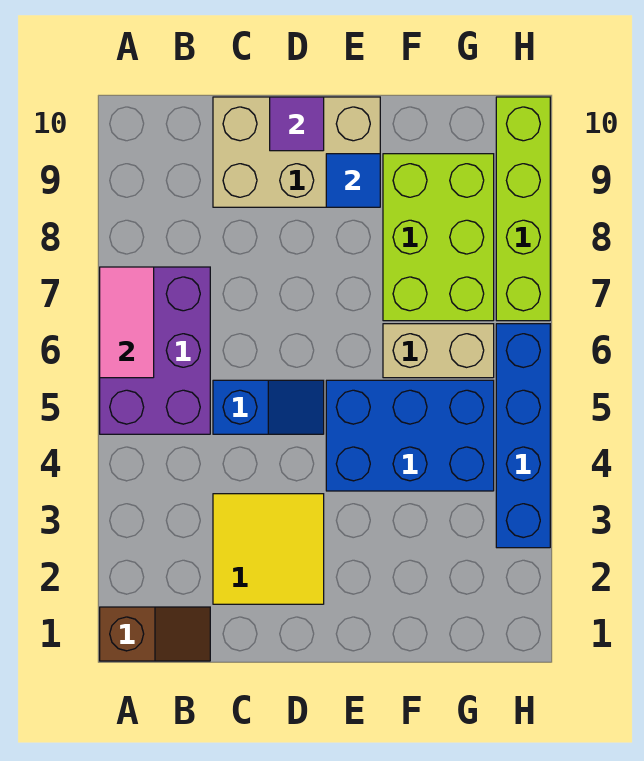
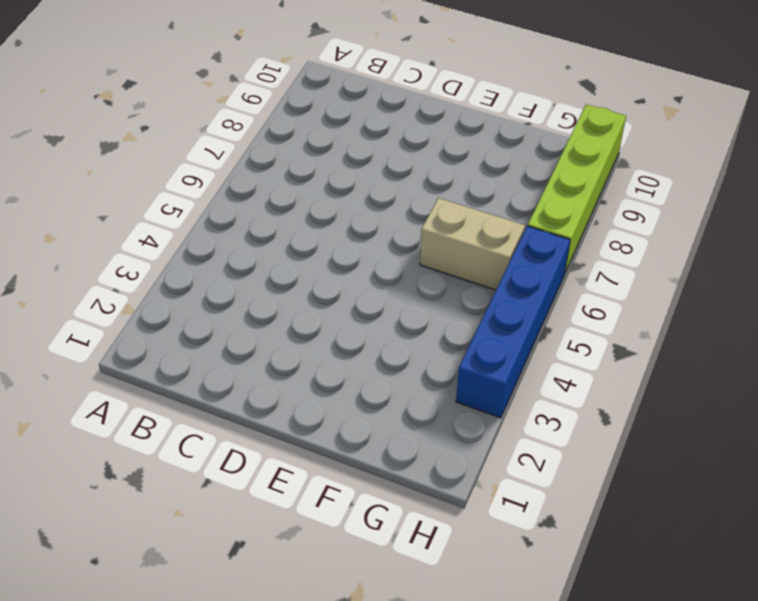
none -> brown slope A1:B1 level 1 top A
none -> purple brick A5:B7 level 1
none -> yellow tile C2:D3 level 1

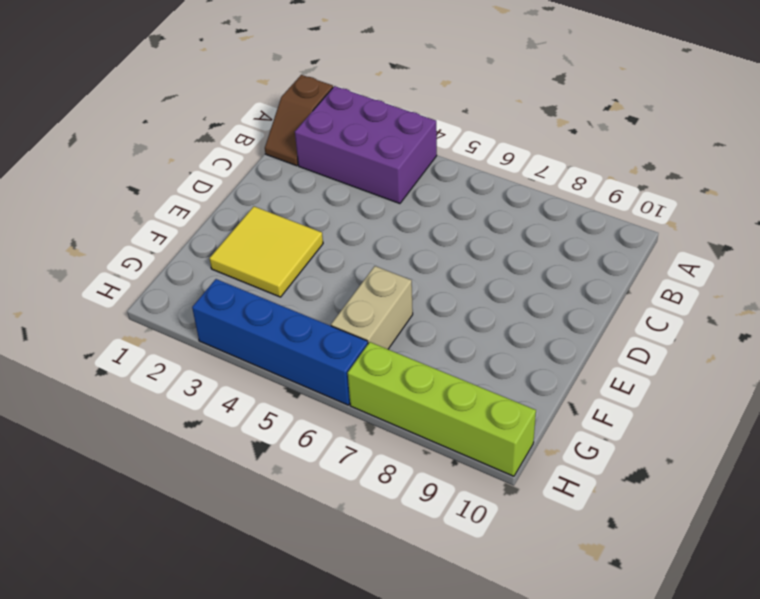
purple brick A2:B4 level 1 -> purple brick A5:B7 level 1
yellow tile E2:F3 level 1 -> yellow tile C2:D3 level 1
none -> blue slope C5:D5 level 1 top C
none -> tan brick C9:E10 level 1
none -> blue brick E4:G5 level 1

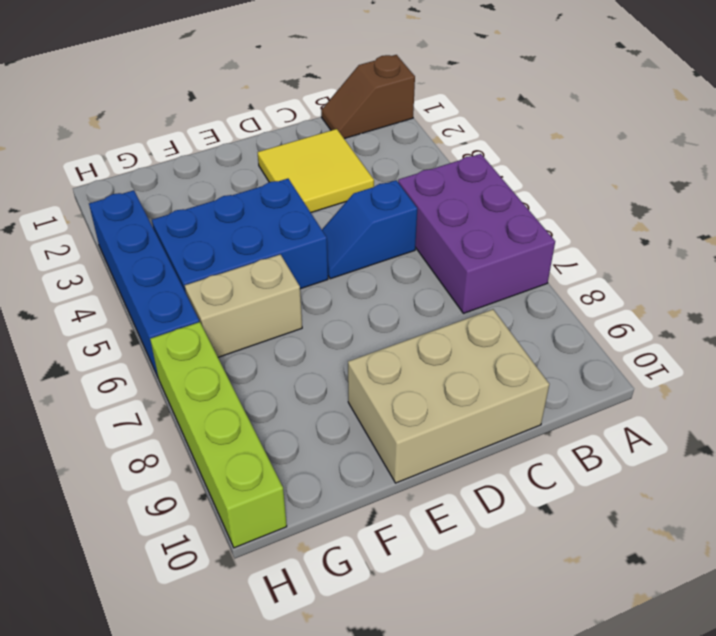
none -> lime brick F7:G9 level 1
none -> pink tile A6:A7 level 2
none -> purple tile D10 level 2

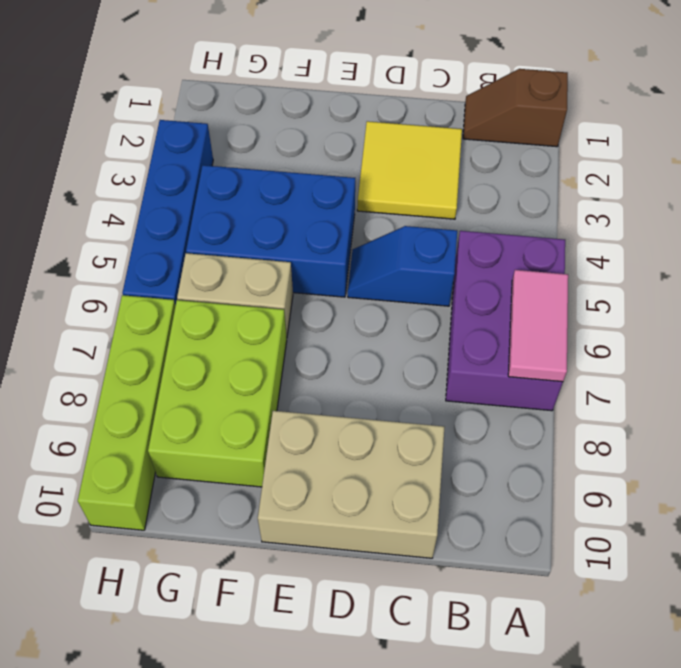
none -> purple tile D10 level 2
none -> blue tile E9 level 2

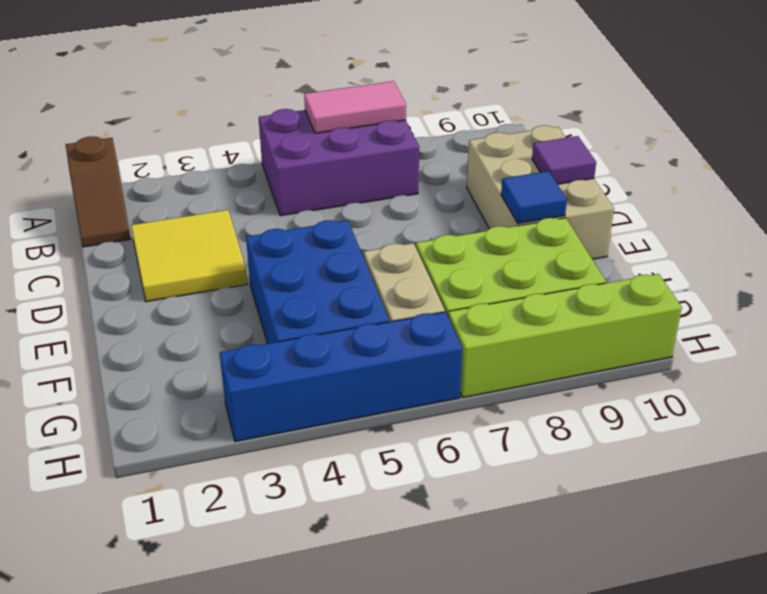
none -> blue slope C5:D5 level 1 top C

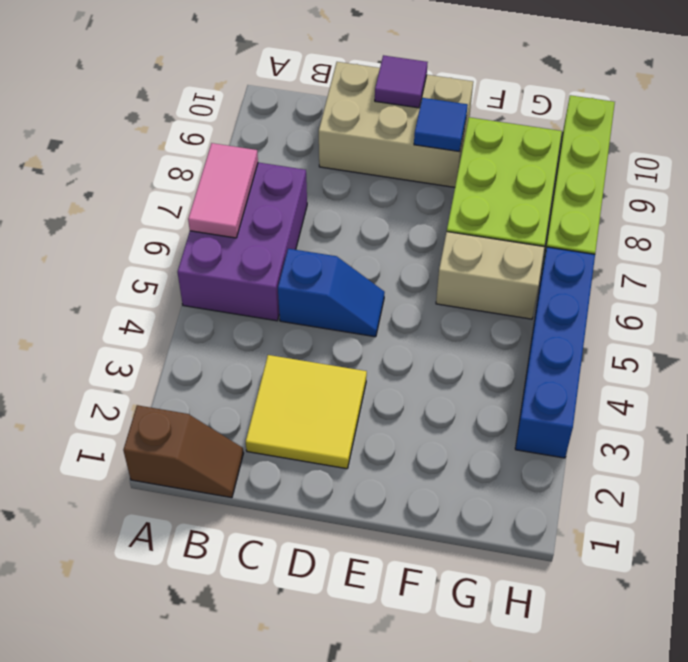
none -> blue brick E4:G5 level 1

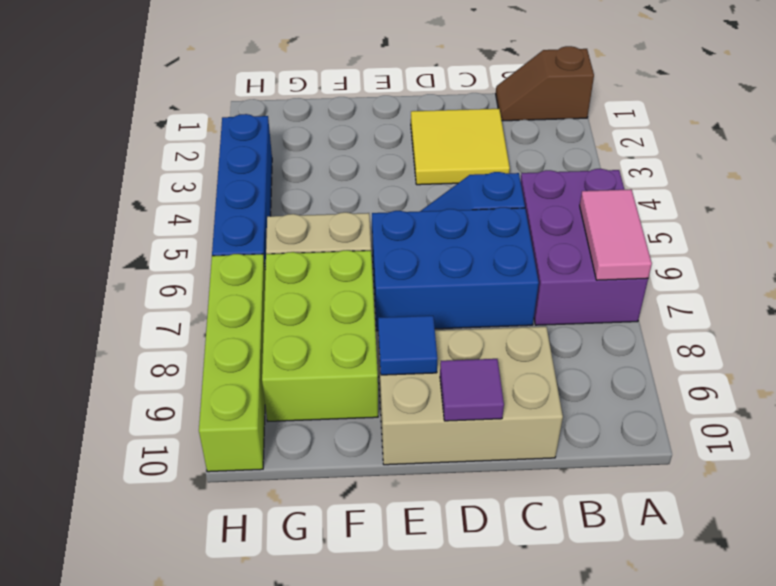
blue brick C6:E7 level 1 -> blue brick E4:G5 level 1

